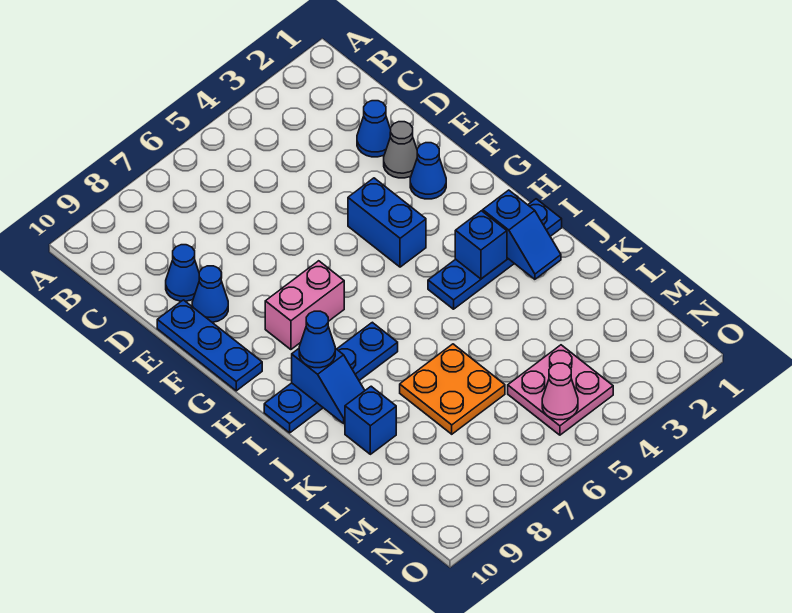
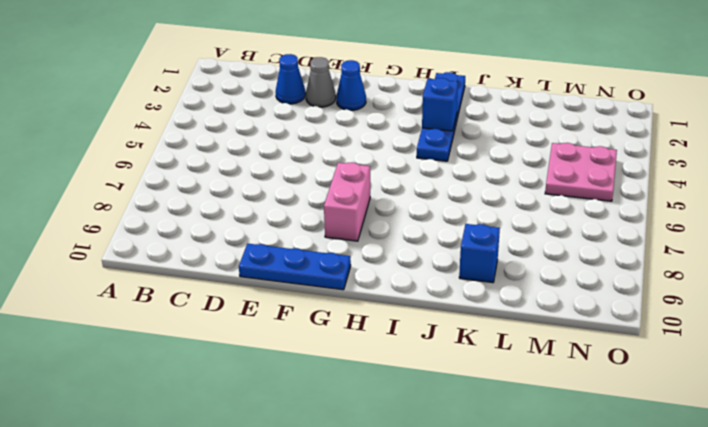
none -> blue cone D9 level 1
none -> blue cone E9 level 1
none -> blue brick F4:G4 level 1

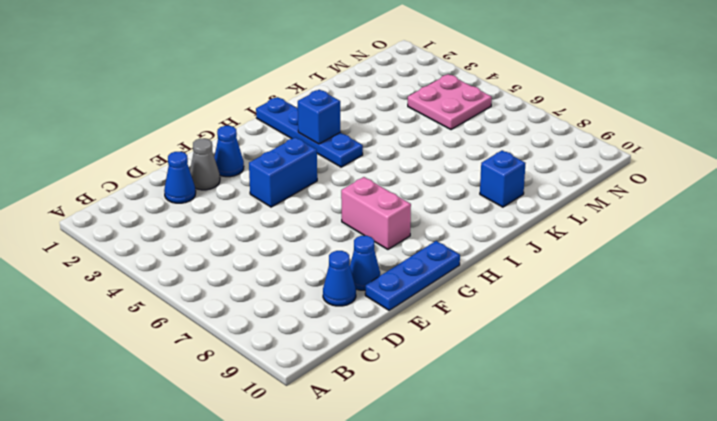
none -> blue plate I7:I10 level 1
none -> orange plate K6:L7 level 1
none -> blue slope I2:J2 level 2 top I

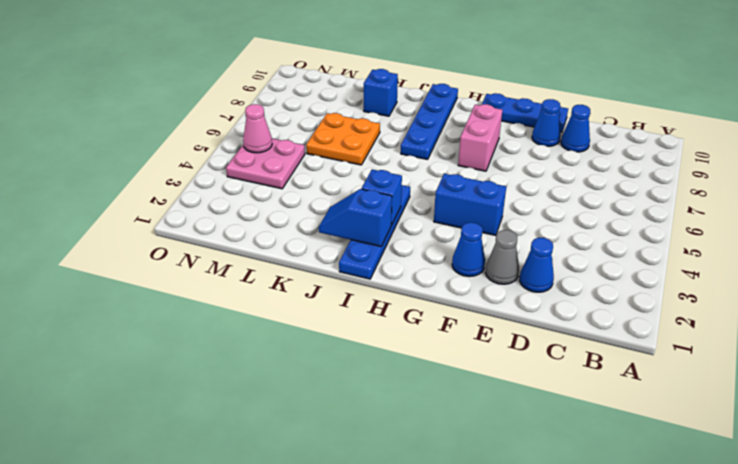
none -> blue slope I9:J9 level 2 top I
none -> blue cone I9 level 3

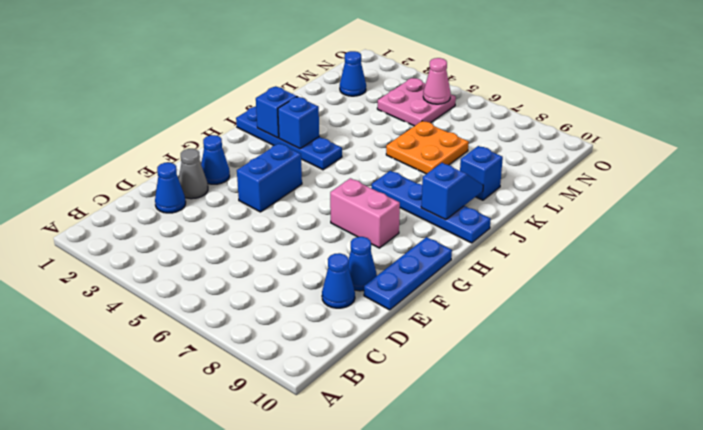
blue cone M2 level 1 -> blue cone I9 level 3

